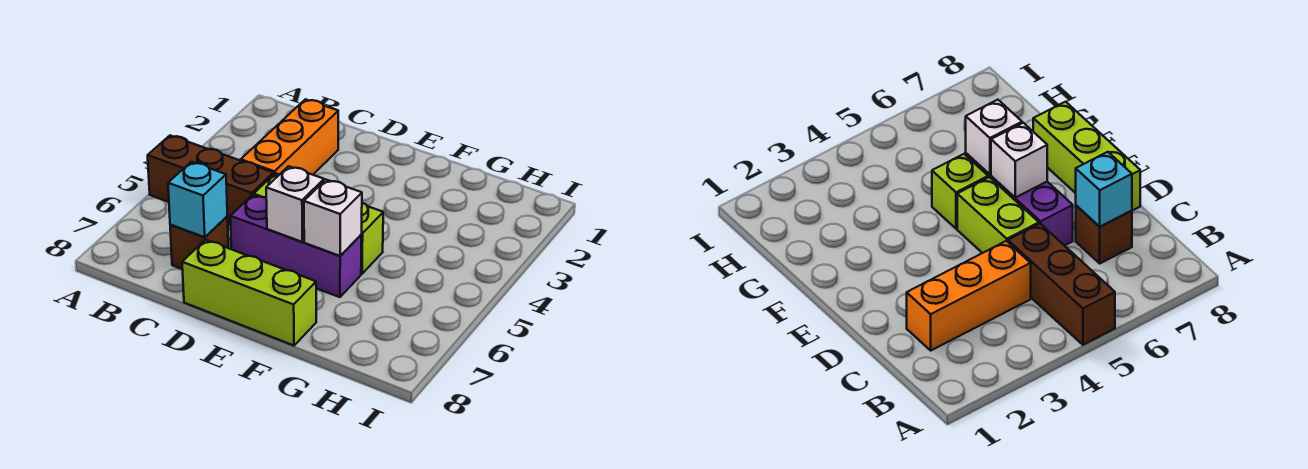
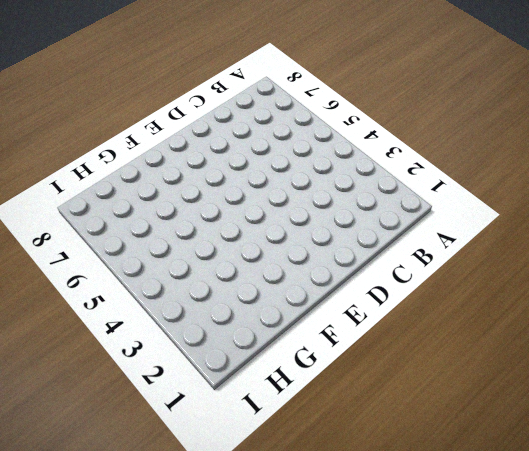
none -> brown brick A5:C5 level 1
none -> orange brick C2:C4 level 1

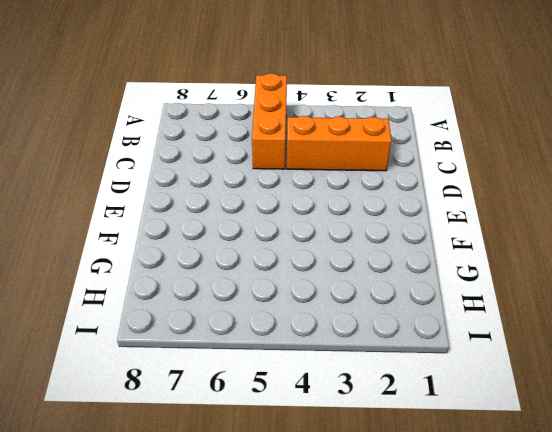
orange brick A5:C5 level 1 -> brown brick A5:C5 level 1
none -> brown brick C7 level 1
none -> lime brick D5:E5 level 1

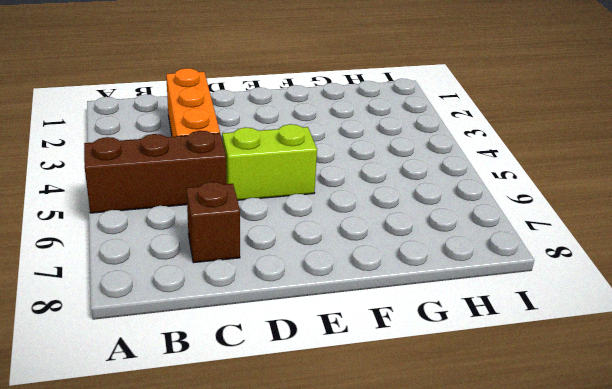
none -> purple brick D6:F6 level 1
none -> lime brick D8:F8 level 1

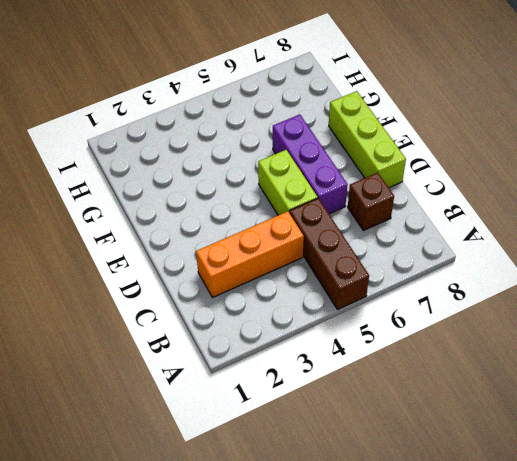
none -> lime brick F5 level 1
none -> cyan brick C7 level 2

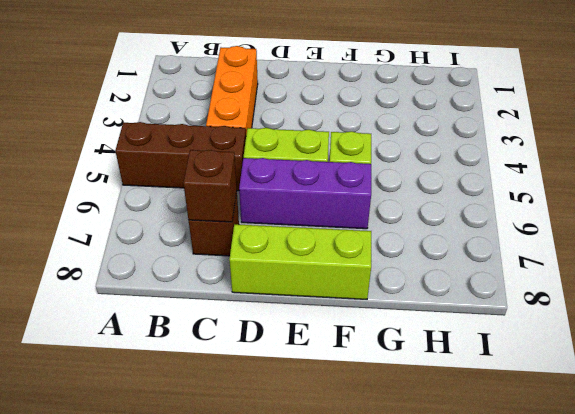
brown brick C7 level 2 -> cyan brick C7 level 2
none -> white brick E6 level 2
none -> white brick F6 level 2

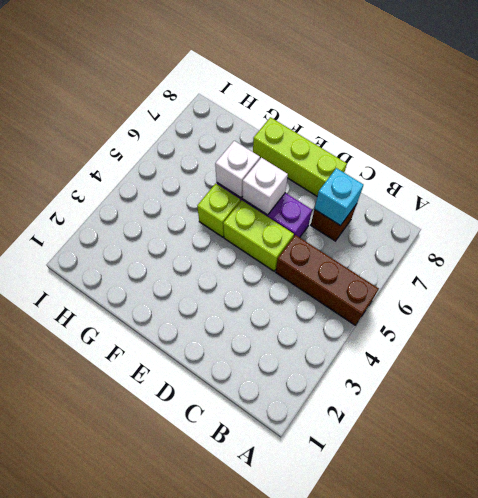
none -> orange brick C2:C4 level 1

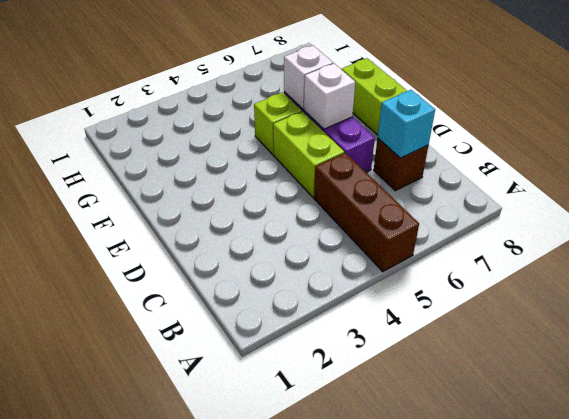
none -> orange brick C2:C4 level 1

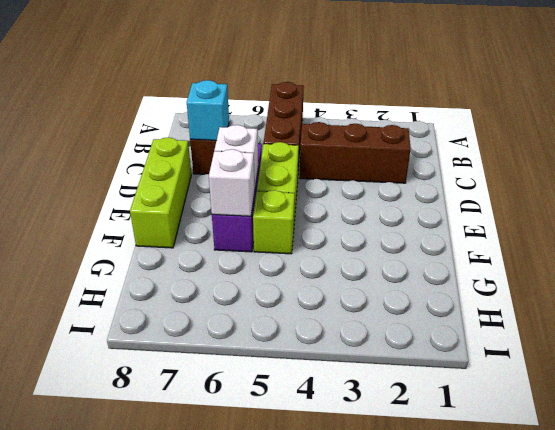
brown brick C2:C4 level 1 -> orange brick C2:C4 level 1

